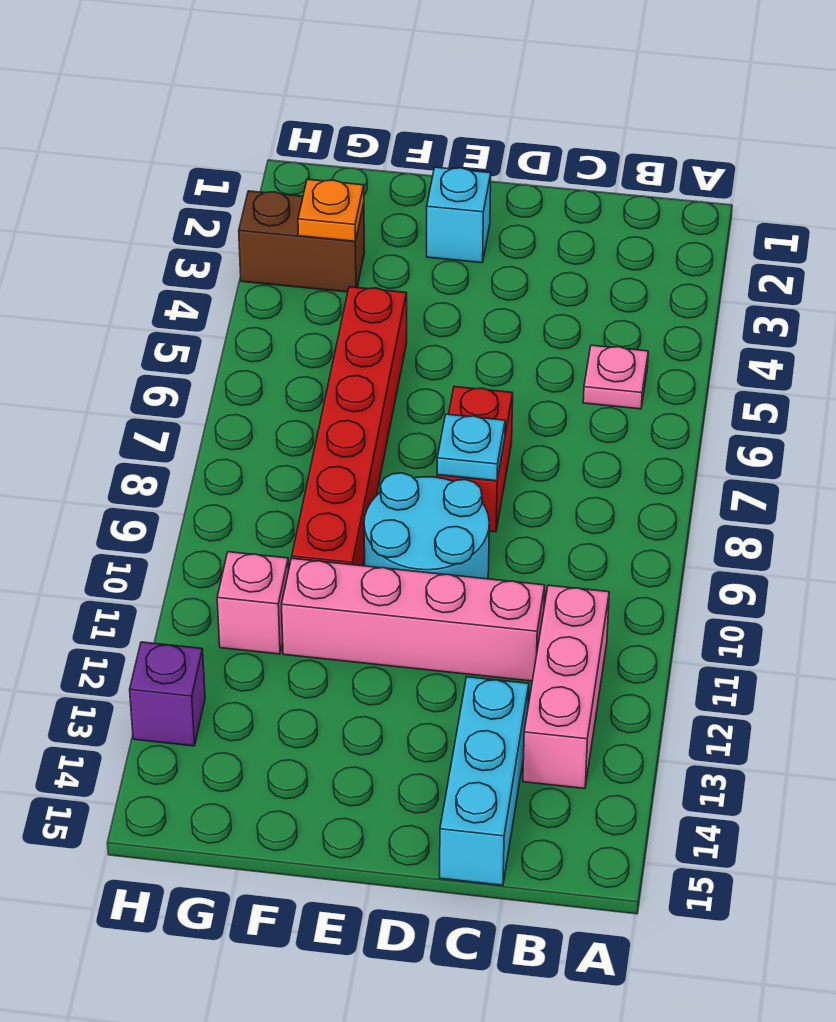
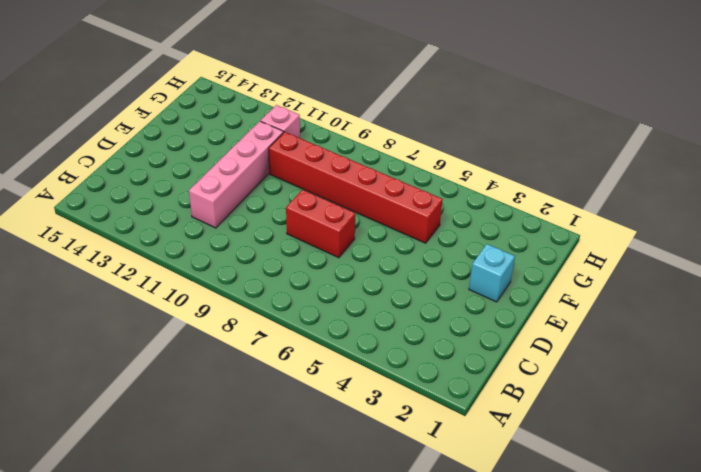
none -> pink plate B5 level 1
none -> pink brick B11:B13 level 1
none -> cyan brick C13:C15 level 1

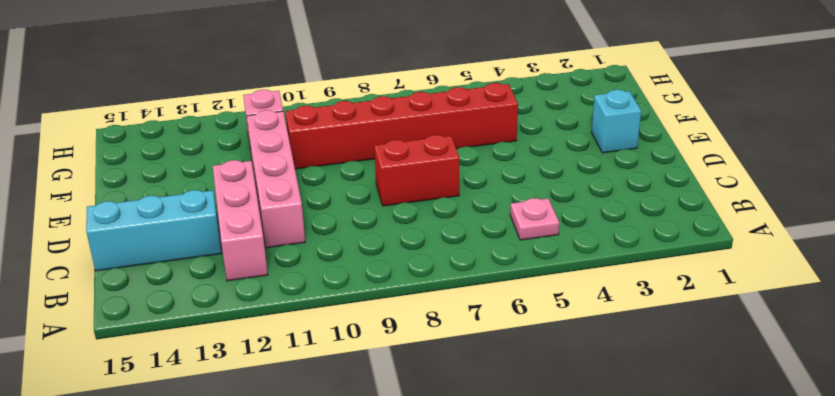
pink brick B12:D12 level 1 -> pink brick B11:B13 level 1
none -> cyan round brick D9:E10 level 1
none -> brown brick G3:H3 level 1
none -> purple brick H13 level 1

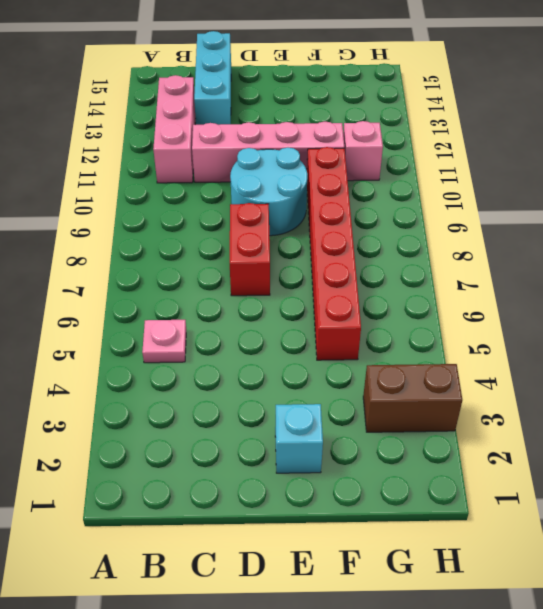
none -> purple brick H13 level 1
none -> cyan plate D8 level 2
none -> orange plate G3 level 2

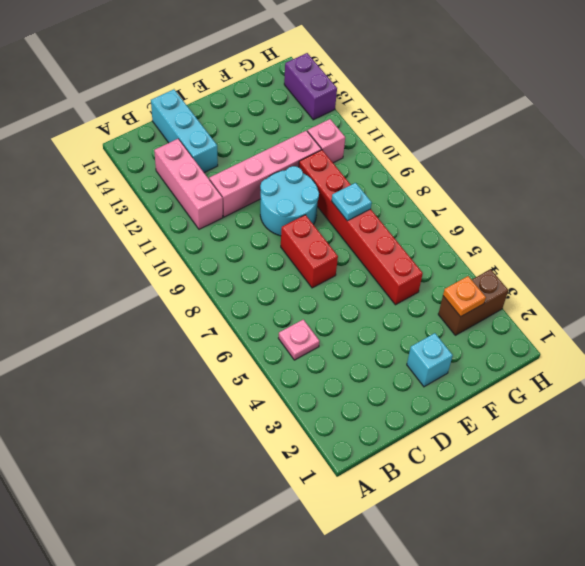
cyan plate F8 level 2 -> cyan plate D8 level 2
purple brick H13:H14 level 1 -> purple brick H13 level 1

